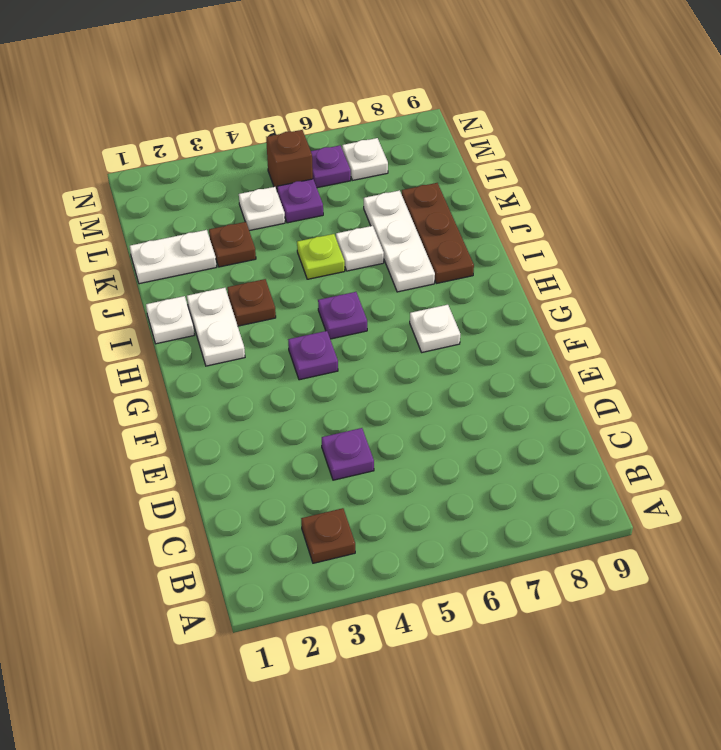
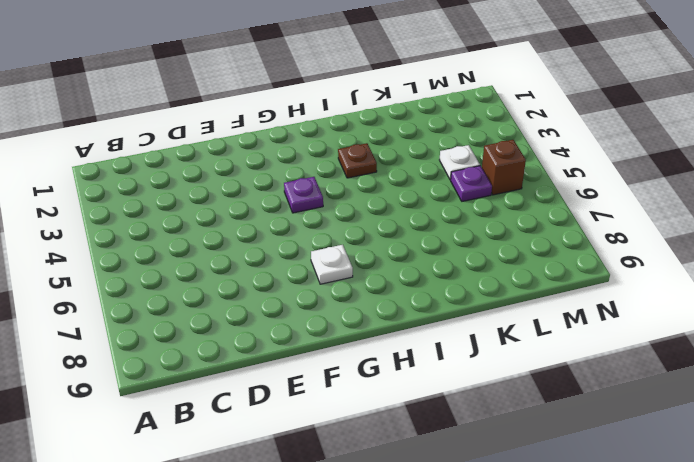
none -> brown plate B3 level 1
none -> purple plate D4 level 1
none -> white plate H2:I2 level 1

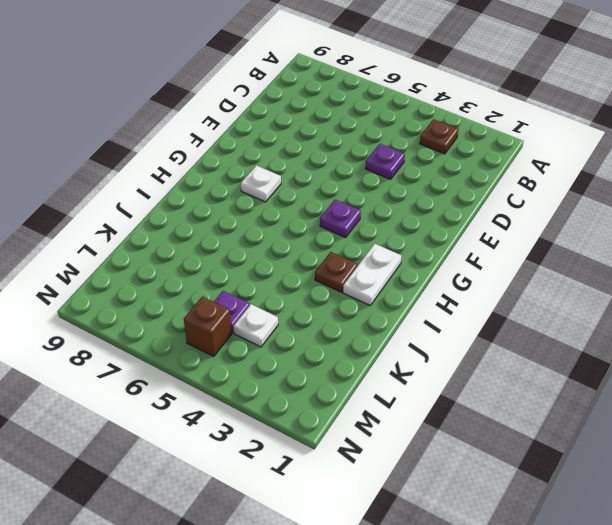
none -> purple plate H5 level 1
none -> white plate I1 level 1
none -> white plate I7:K7 level 1

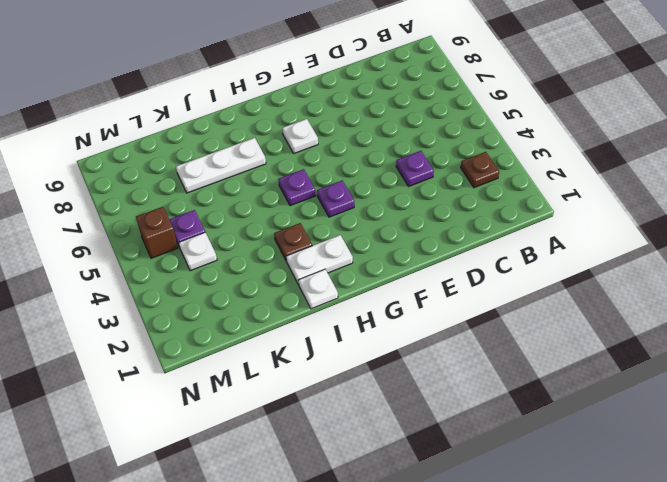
none -> brown plate I8:K8 level 1
none -> lime plate J5 level 1
none -> white plate J6 level 1

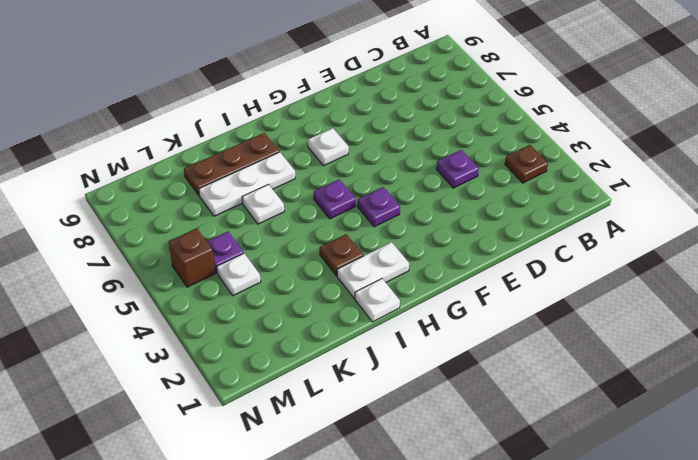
none -> lime plate J5 level 1
none -> white plate K1:K2 level 1
none -> brown plate K3 level 1

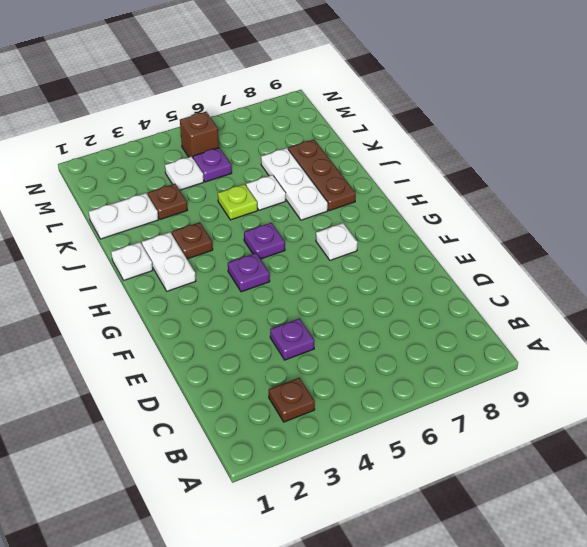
none -> purple plate M6 level 1
none -> white plate M7 level 1

